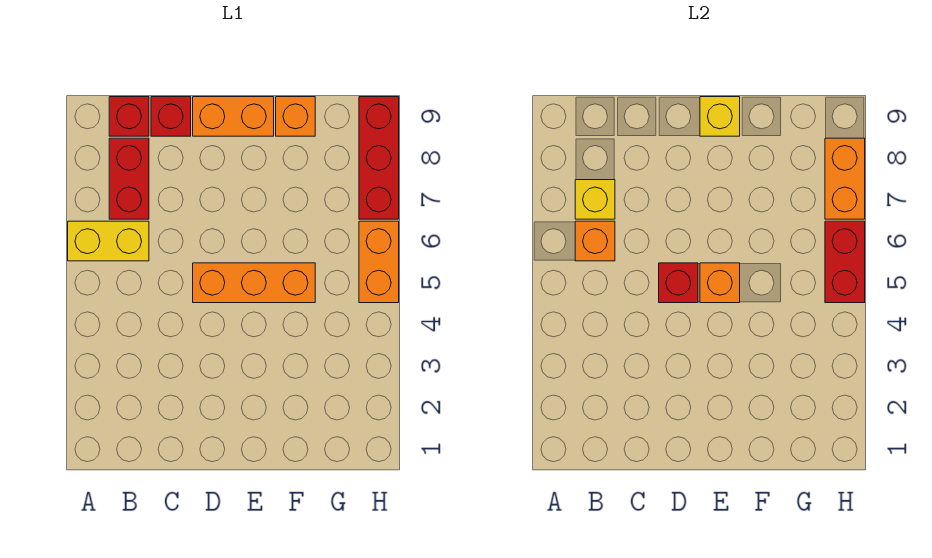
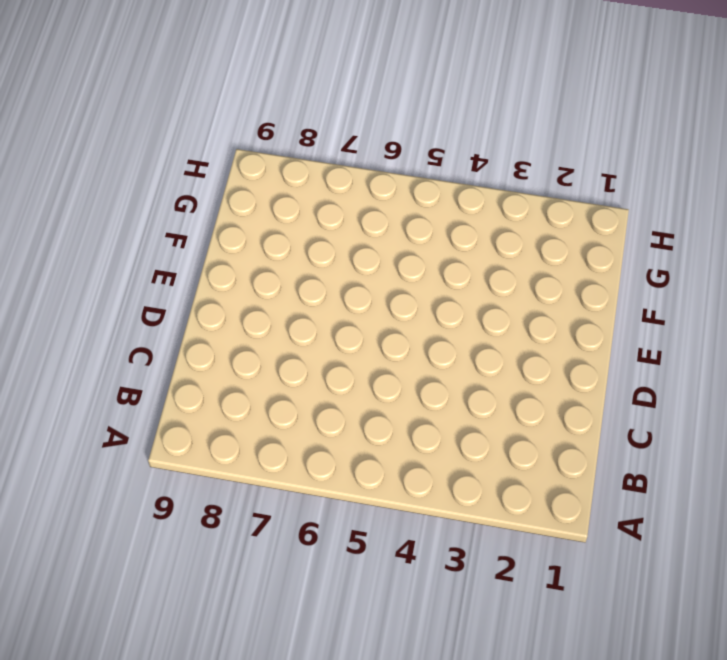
none -> yellow brick A6:B6 level 1
none -> red brick B7:B8 level 1
none -> red brick B9 level 1

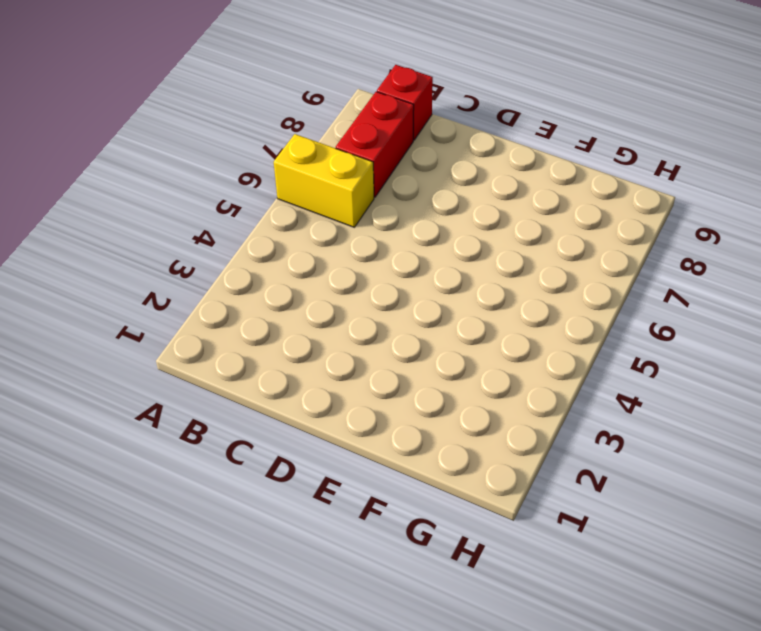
none -> red brick C9 level 1
none -> orange brick D5:F5 level 1
none -> orange brick D9:E9 level 1

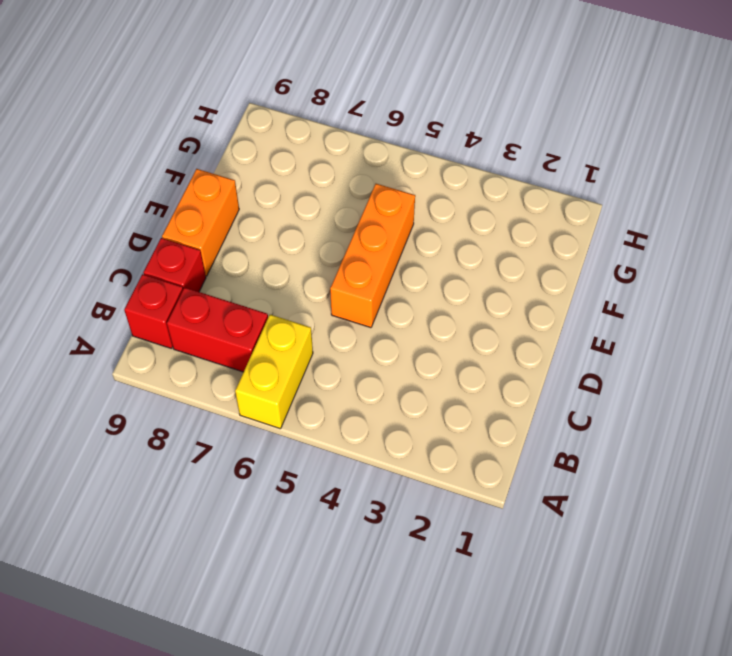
none -> orange brick F9 level 1
none -> orange brick H5:H6 level 1
none -> red brick H7:H9 level 1

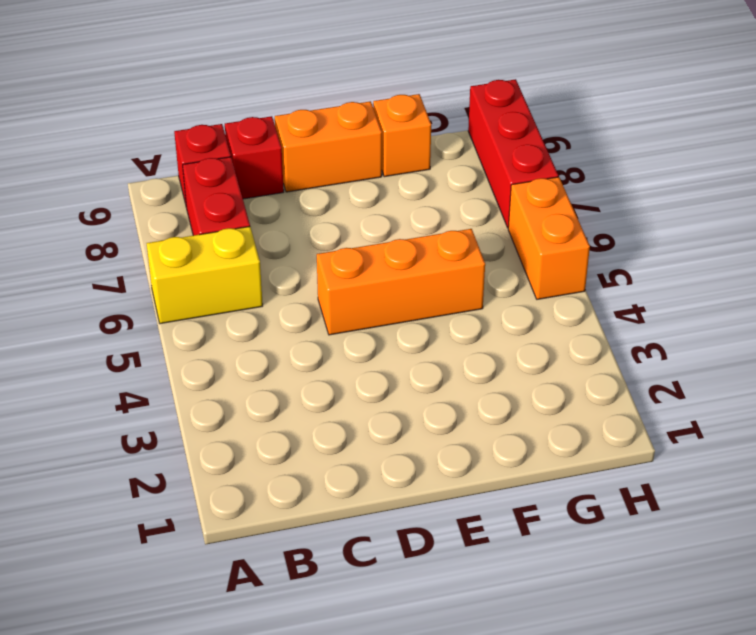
none -> orange brick B6 level 2
none -> yellow brick B7 level 2
none -> red brick D5 level 2

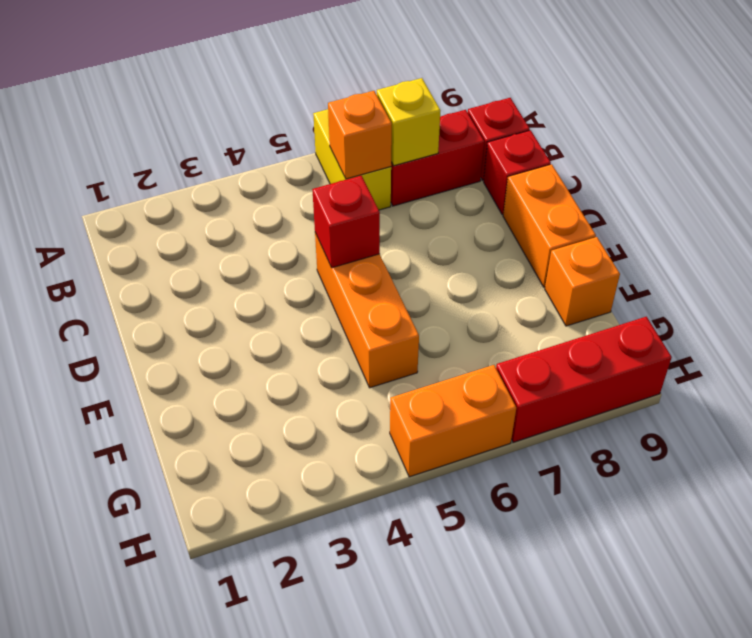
none -> orange brick E5 level 2
none -> yellow brick E9 level 2
none -> red brick H5:H6 level 2

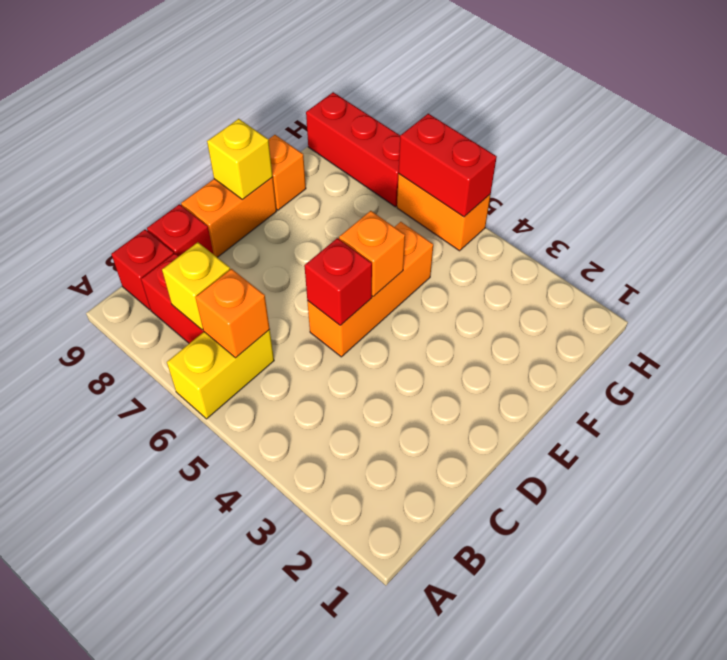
none -> orange brick H7:H8 level 2

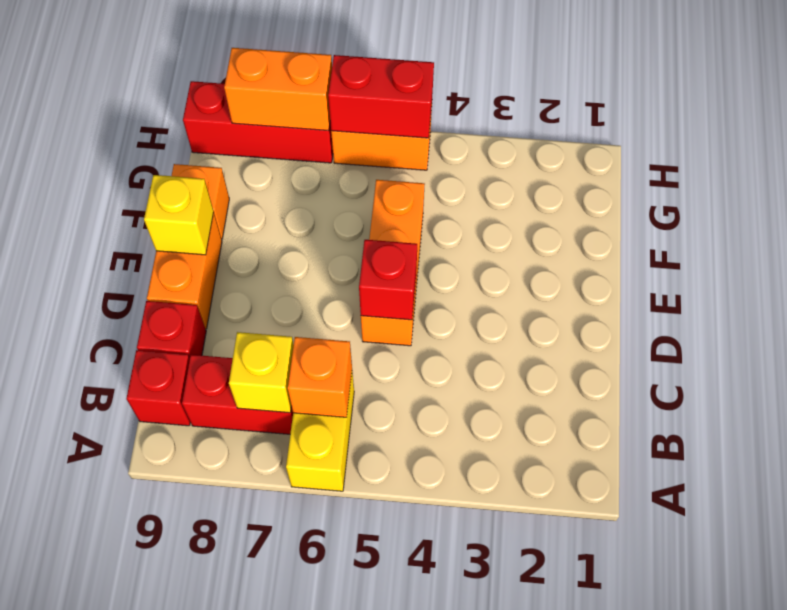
none -> orange brick E5 level 2

